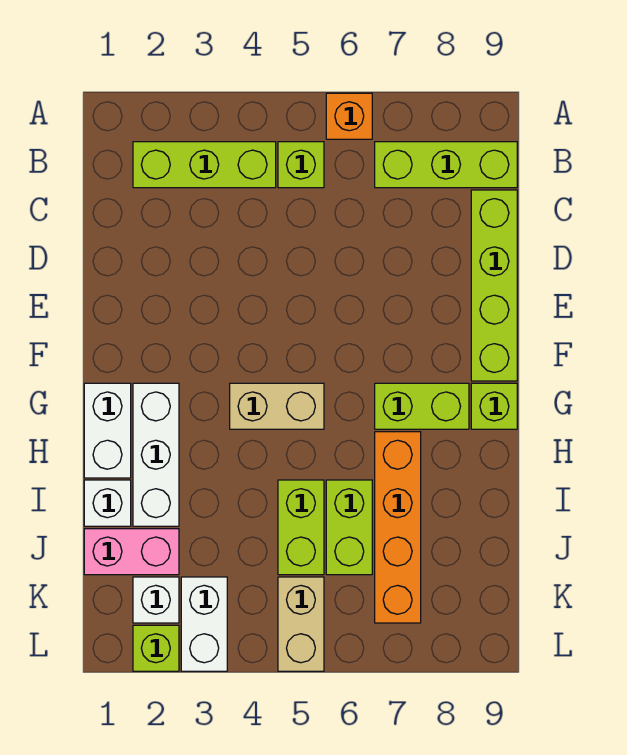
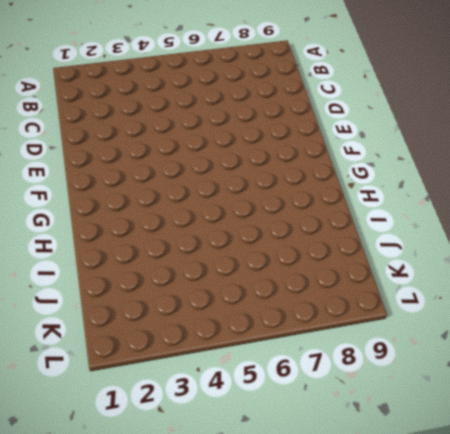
none -> orange brick A6 level 1
none -> lime brick B2:B4 level 1
none -> lime brick B5 level 1

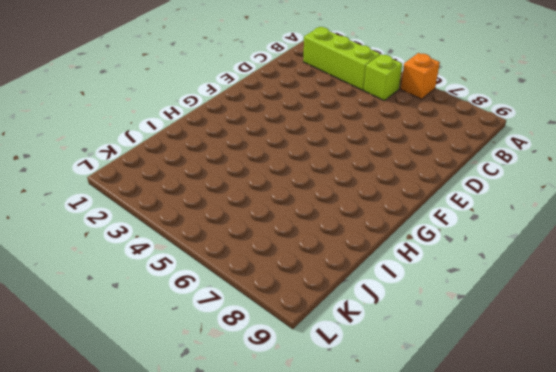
none -> lime brick B7:B9 level 1
none -> lime brick C9:F9 level 1
none -> white brick G1:H1 level 1

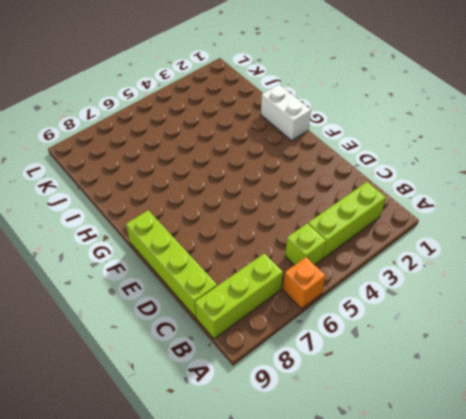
none -> white brick G2:I2 level 1
none -> tan brick G4:G5 level 1
none -> lime brick G7:G8 level 1

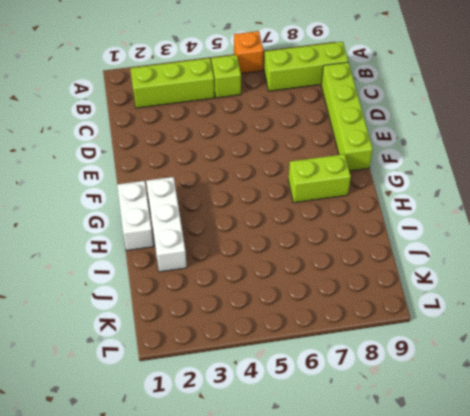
none -> tan brick G4:G5 level 1
none -> lime brick G9 level 1
none -> orange brick H7:K7 level 1

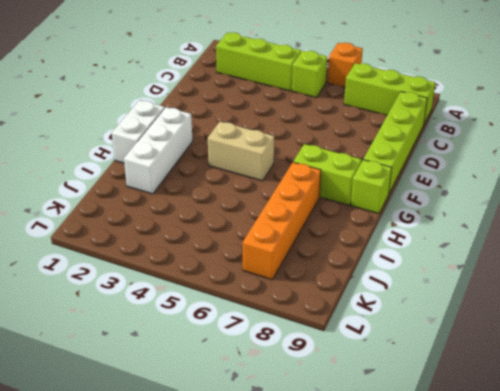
none -> white brick I1 level 1
none -> lime brick I5:J5 level 1
none -> lime brick I6:J6 level 1

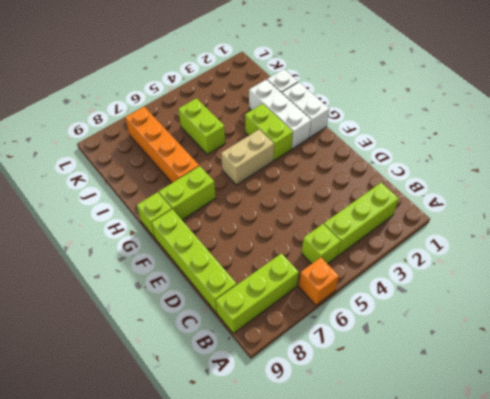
lime brick G3:H3 level 1 -> lime brick I6:J6 level 1
none -> pink brick J1:J2 level 1
none -> white brick K2 level 1
none -> white brick K3:L3 level 1

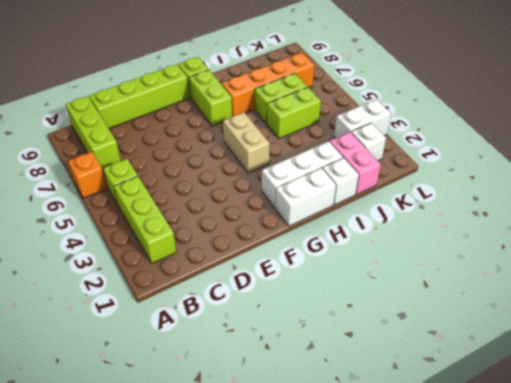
none -> tan brick K5:L5 level 1
none -> lime brick L2 level 1

